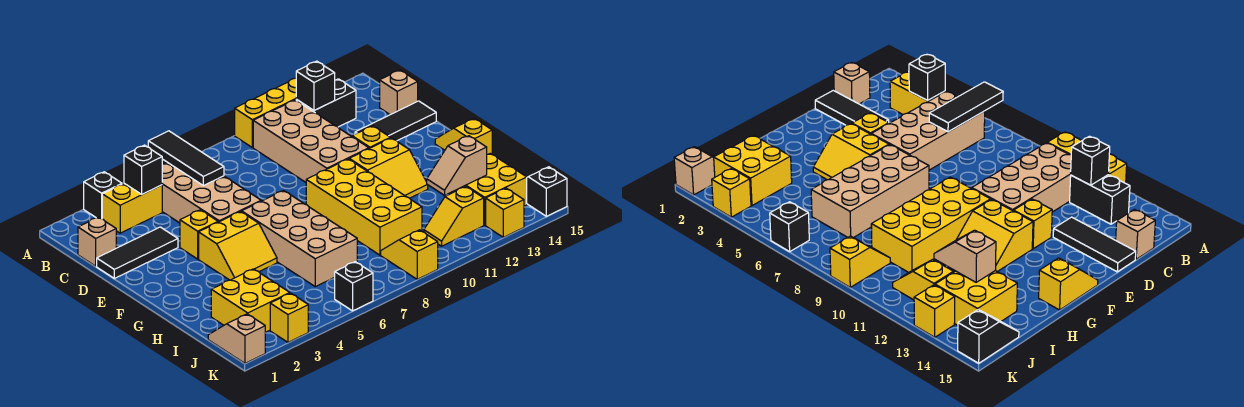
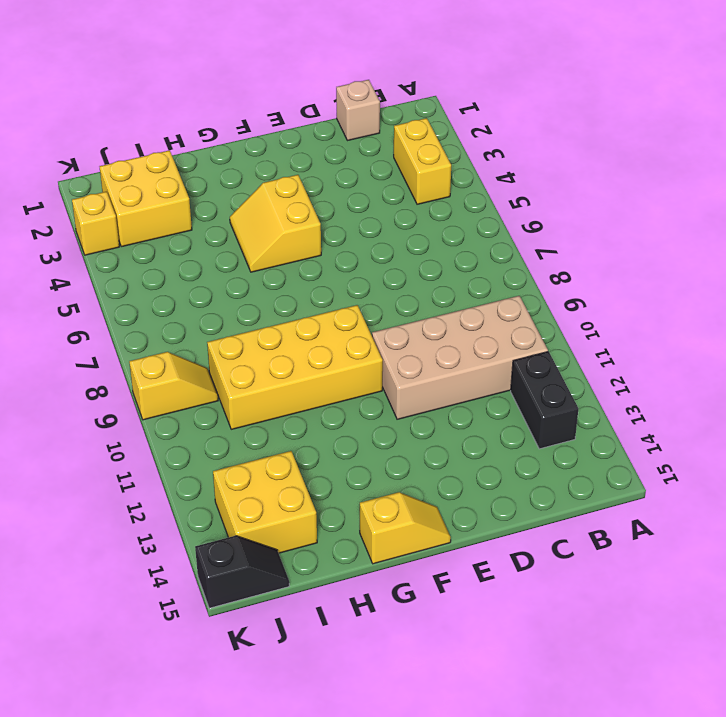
none -> black brick A3 level 1
none -> yellow brick A10:A12 level 1
none -> tan brick B5:E6 level 1
none -> tan brick C15 level 1

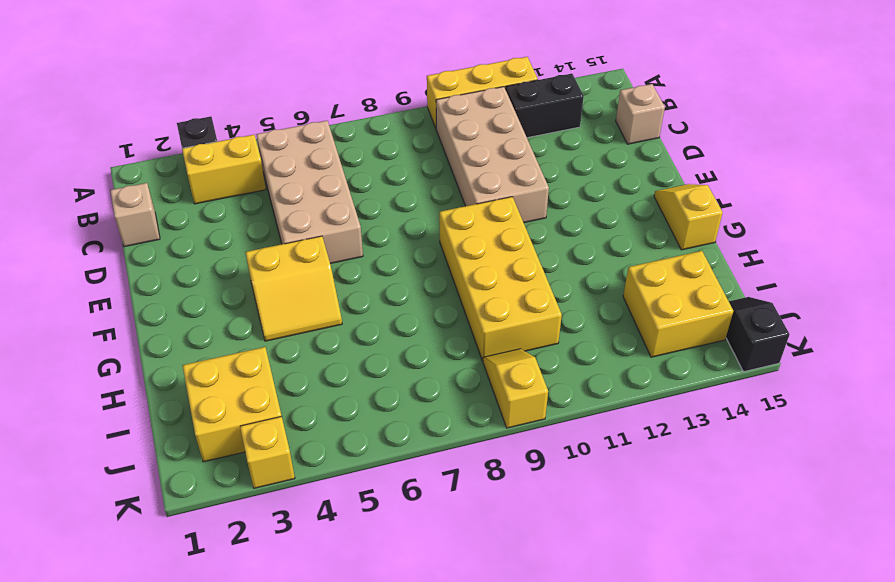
none -> black tile D1:D3 level 1
none -> black tile D13:D15 level 1
none -> yellow brick E4 level 1
none -> yellow brick E12 level 1

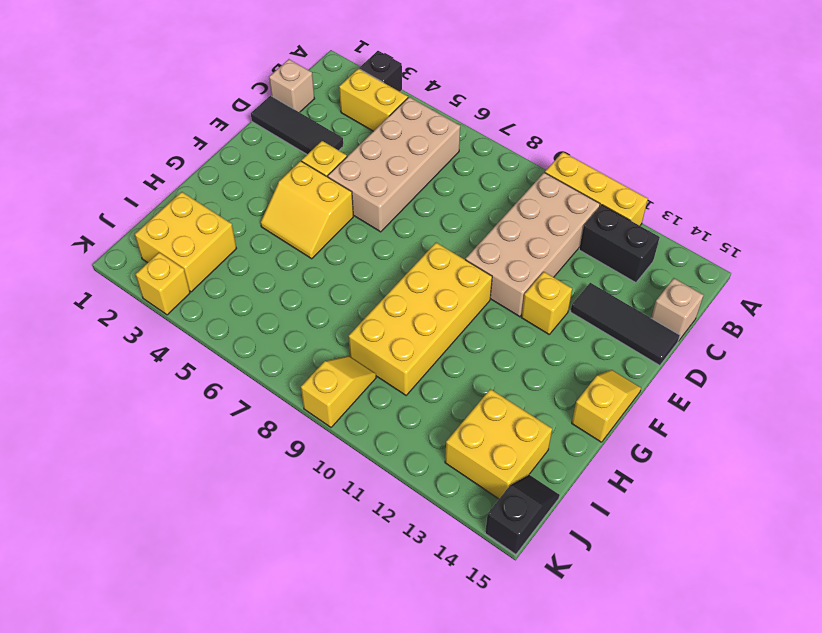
none -> tan brick F6:I7 level 1
none -> yellow slope F11:G12 level 1 top F
none -> tan slope J1:K1 level 1 top K
none -> yellow slope J11:J12 level 1 top 12

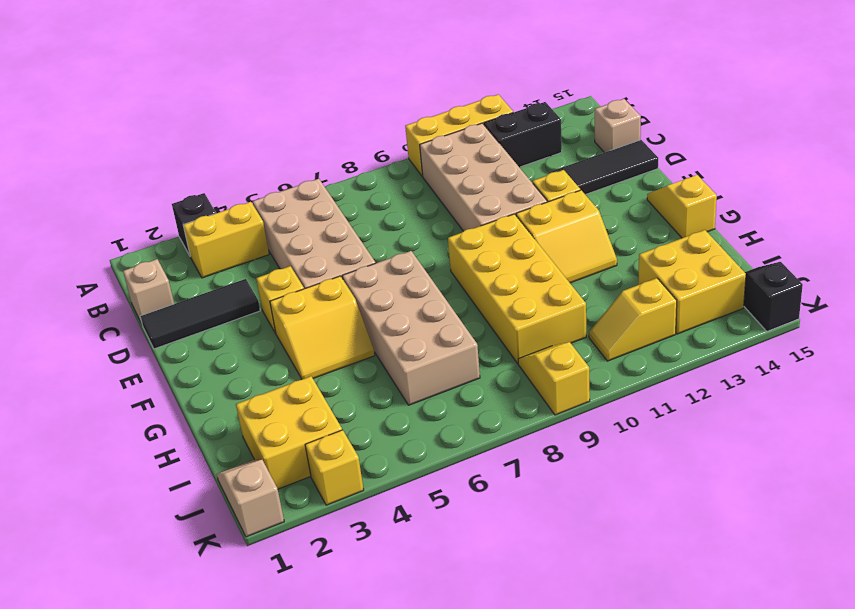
none -> black brick K6 level 1
none -> yellow brick K13 level 1
none -> black tile A6:C6 level 2
none -> black brick B4 level 2

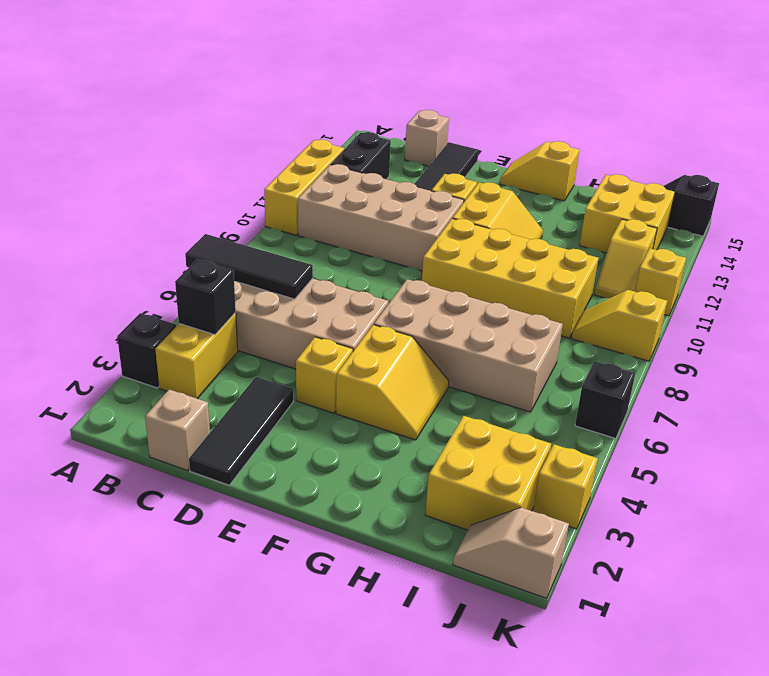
yellow brick K11 level 1 -> yellow brick K13 level 1
none -> black brick B12 level 2
none -> tan slope I12:I13 level 2 top 13

